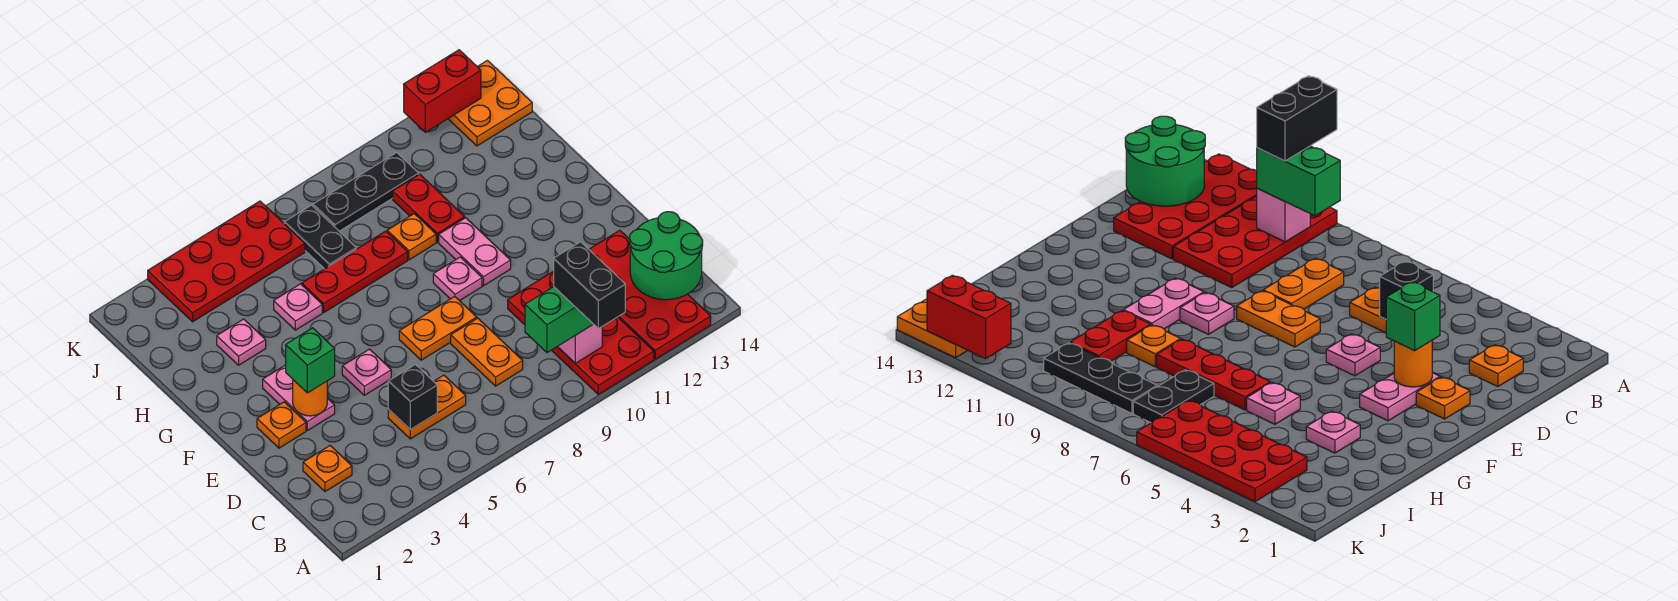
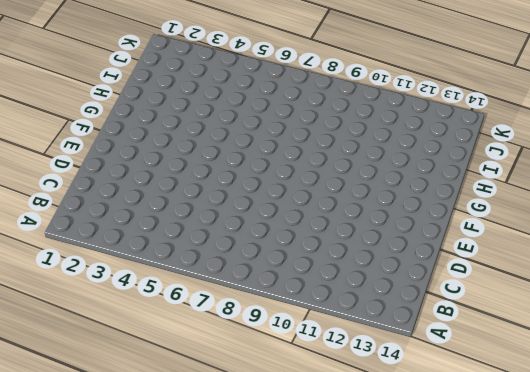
none -> red plate A10:D11 level 1
none -> red plate A12:D13 level 1
none -> orange plate C2 level 1

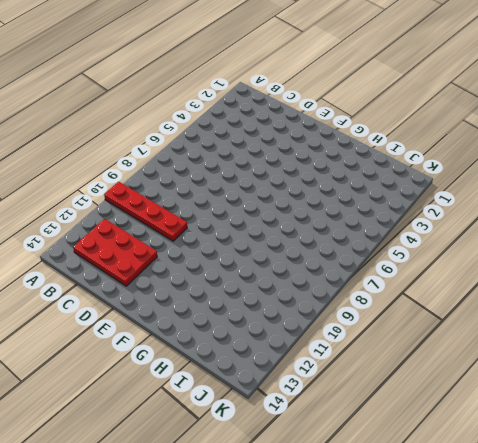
red plate A10:D10 level 1 -> red plate A10:D11 level 1
red plate B12:D13 level 1 -> red plate A12:D13 level 1
none -> orange plate C2 level 1
none -> orange plate C5:C6 level 1
none -> orange plate C8:D8 level 1

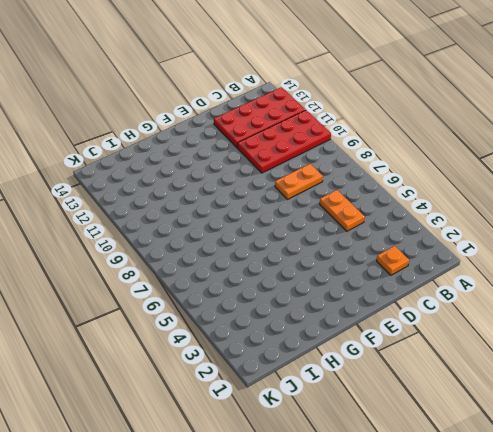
none -> orange plate E2 level 1
none -> pink plate E3:F3 level 1
none -> pink plate E5 level 1

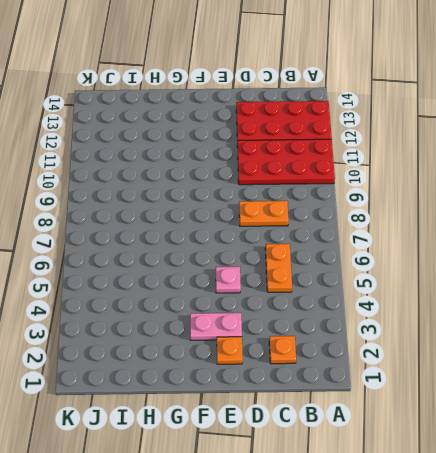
none -> orange plate E7:E8 level 1
none -> pink plate F9 level 1
none -> pink plate F10:G10 level 1

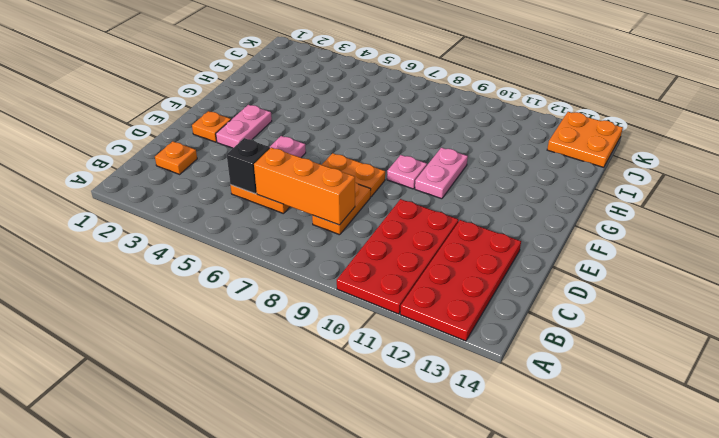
orange brick C6:C8 level 2 -> none
none -> pink plate H3 level 1
none -> pink plate H5 level 1
none -> red plate H6:H8 level 1

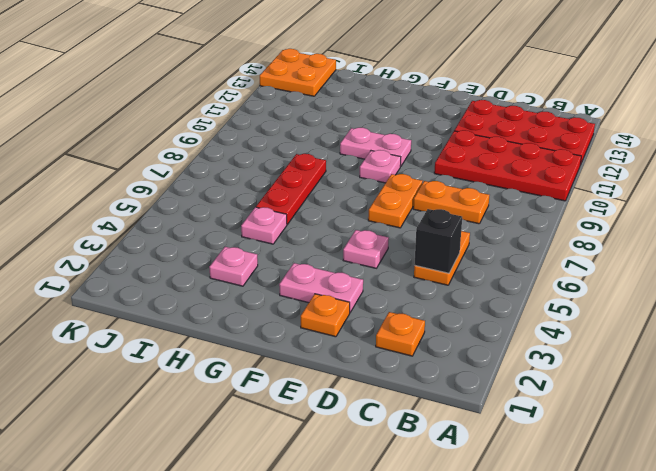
none -> orange plate H9 level 1
none -> red plate H10:I10 level 1
none -> black plate I7:J7 level 1

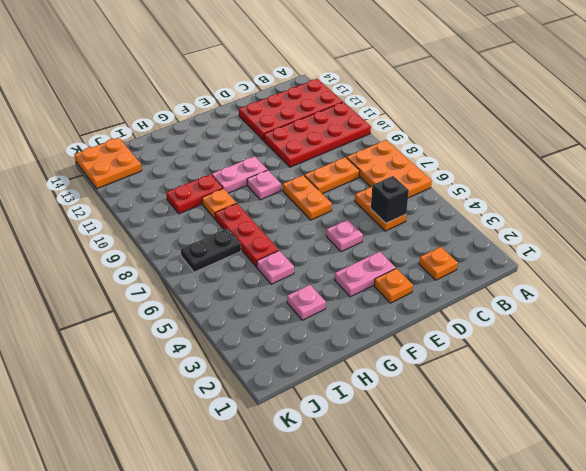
orange plate A6:B8 level 1 -> none
none -> red plate J3:K6 level 1
none -> black plate J8:J10 level 1
none -> pink brick B10 level 2

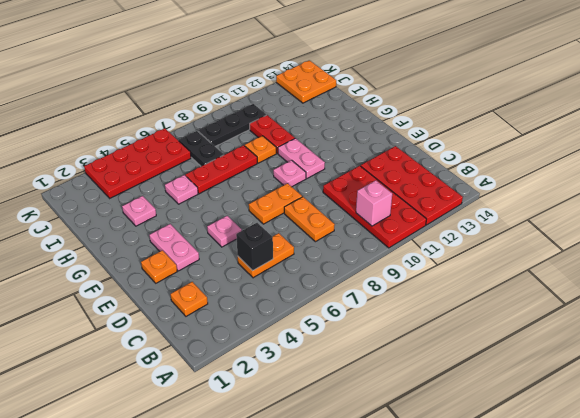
none -> green round brick B13:C14 level 2
none -> orange round brick E3 level 2
none -> red brick K12:K13 level 2

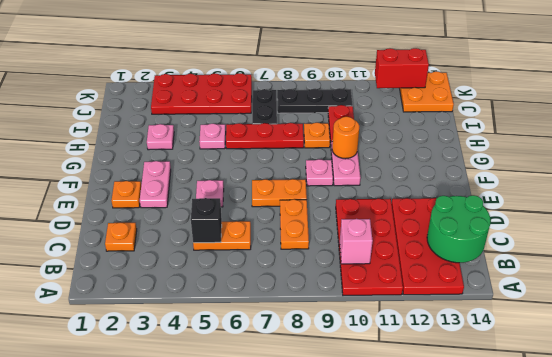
orange round brick G10 level 2 -> orange round brick E3 level 2
none -> green brick B9:B10 level 3
none -> green brick E3 level 3
none -> black brick A10:B10 level 4

